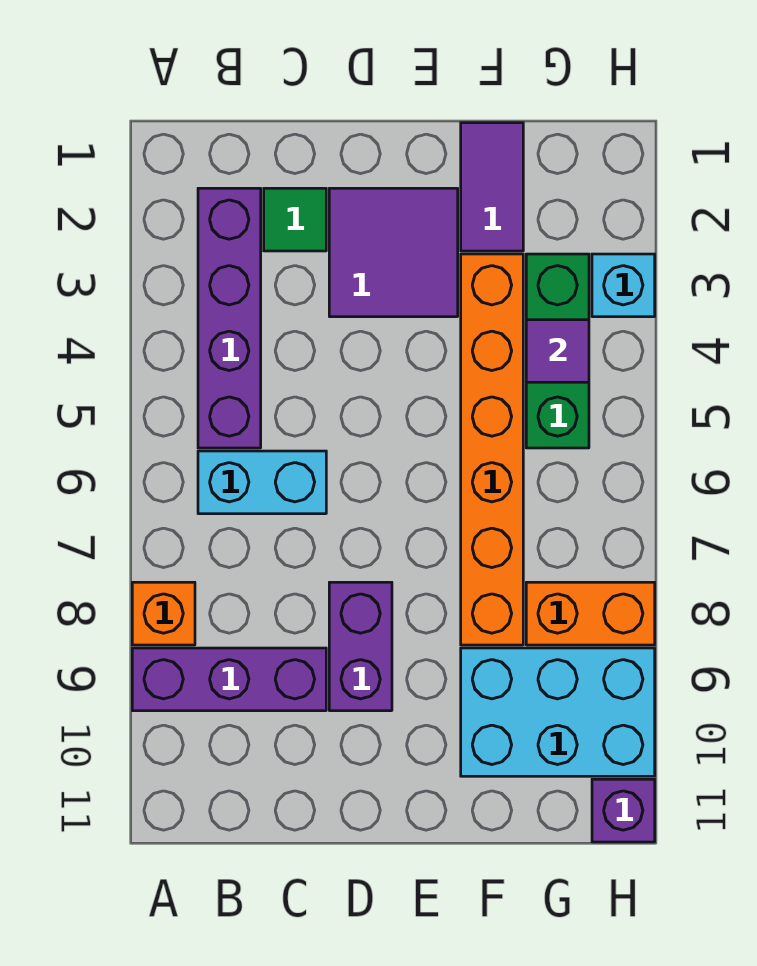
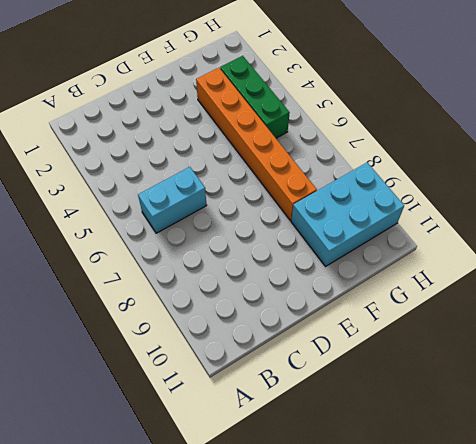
none -> orange brick A8 level 1
none -> purple brick A9:C9 level 1
none -> purple brick B2:B5 level 1

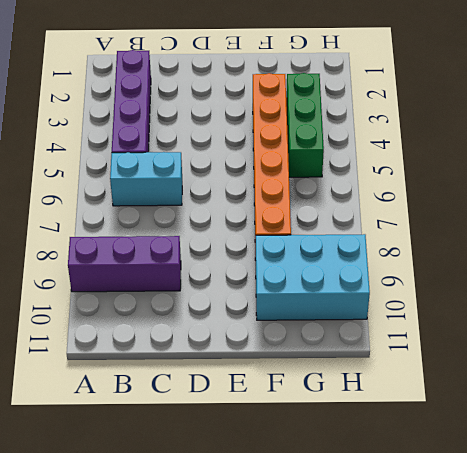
none -> orange brick A8 level 1
none -> green tile C2 level 1
none -> purple tile D2:E3 level 1

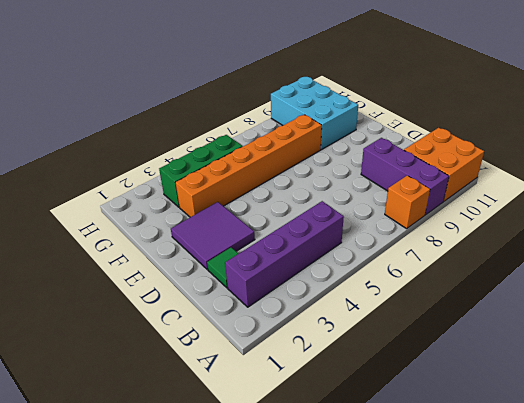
orange brick A10:B11 level 1 -> none
none -> cyan brick B6:C6 level 1
none -> purple brick D8:D9 level 1
none -> purple tile F1:F2 level 1

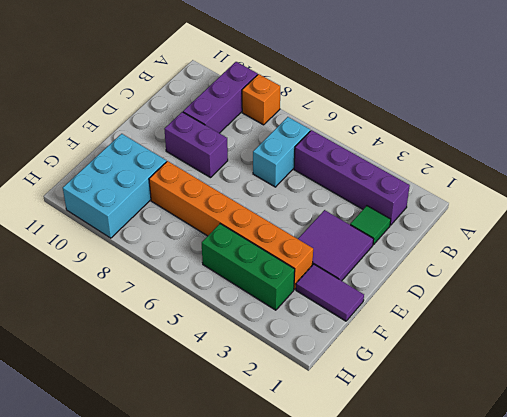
none -> orange brick G8:H8 level 1
none -> cyan brick H3 level 1
none -> purple brick H11 level 1

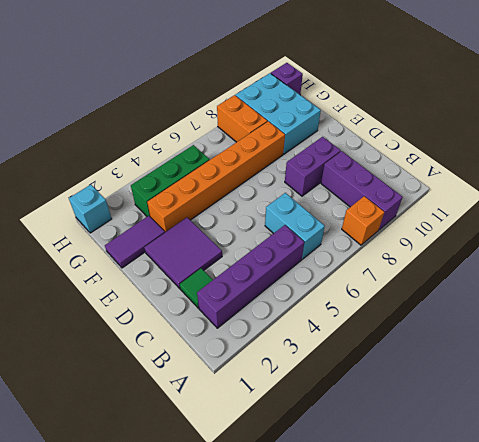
cyan brick H1 level 1 -> cyan brick H3 level 1
none -> purple tile G4 level 2

